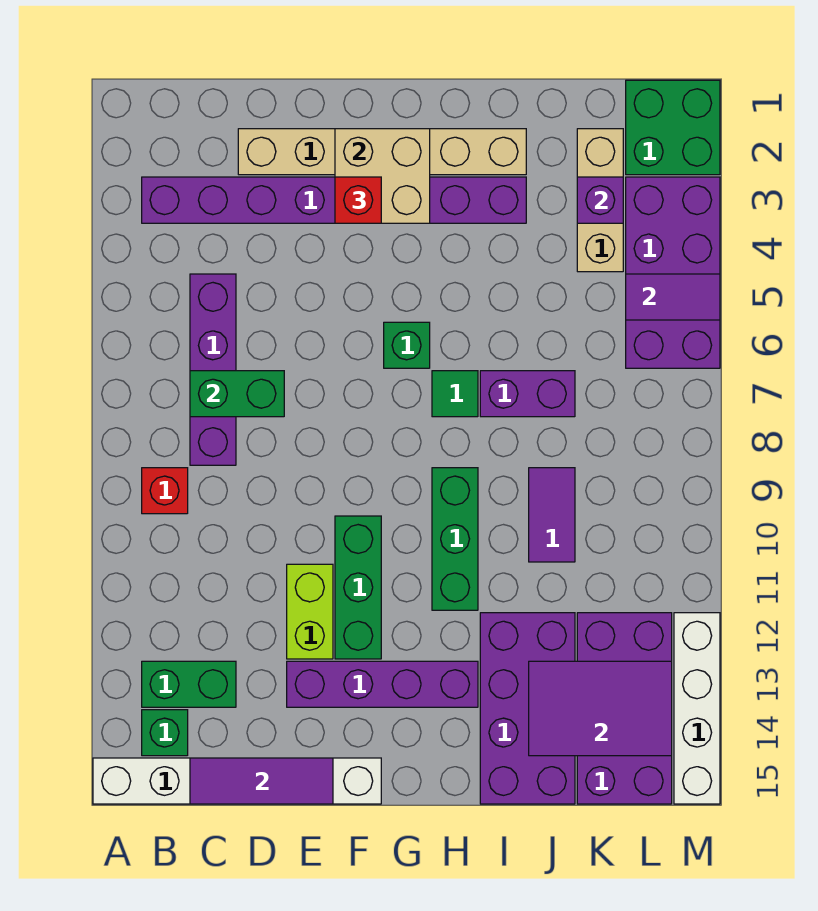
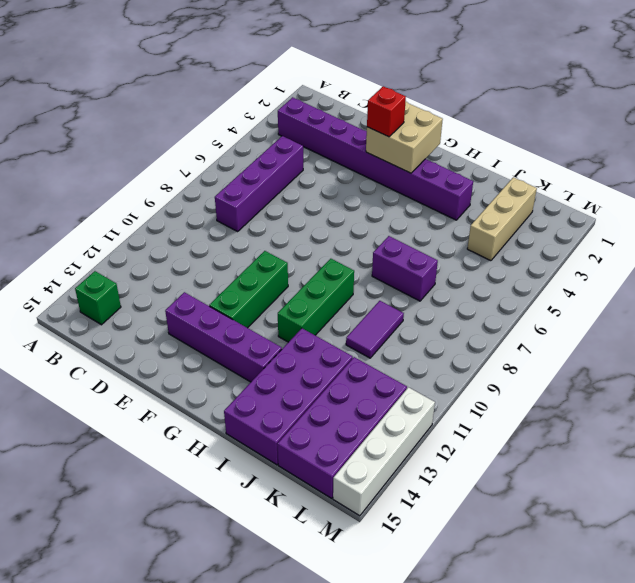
none -> white brick A15:F15 level 1
none -> red brick B9 level 1
none -> green brick B13:C13 level 1

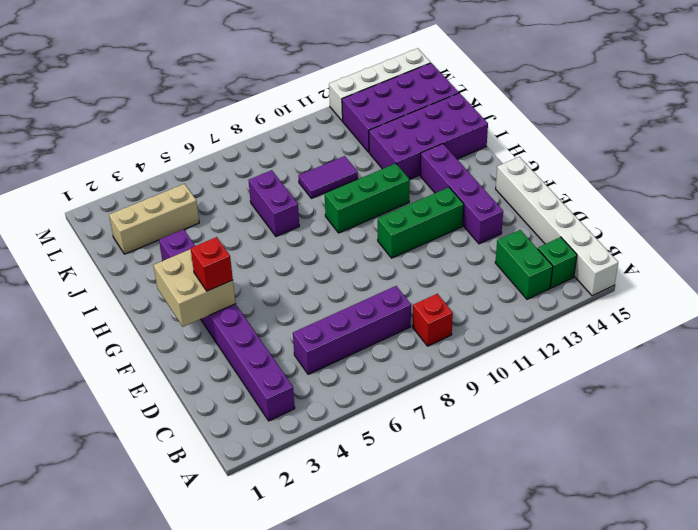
none -> tan brick D2:I2 level 1
none -> lime brick E11:E12 level 1
none -> green brick G6 level 1

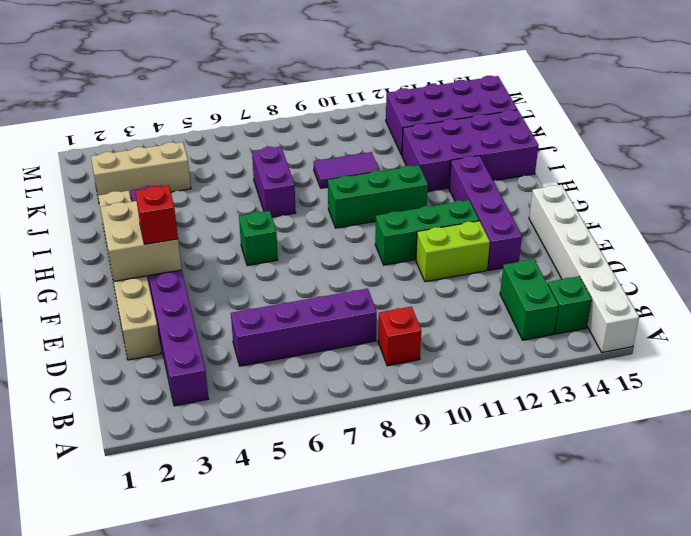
none -> green tile H7 level 1
none -> green brick L1:M2 level 1
none -> purple brick L3:M6 level 1

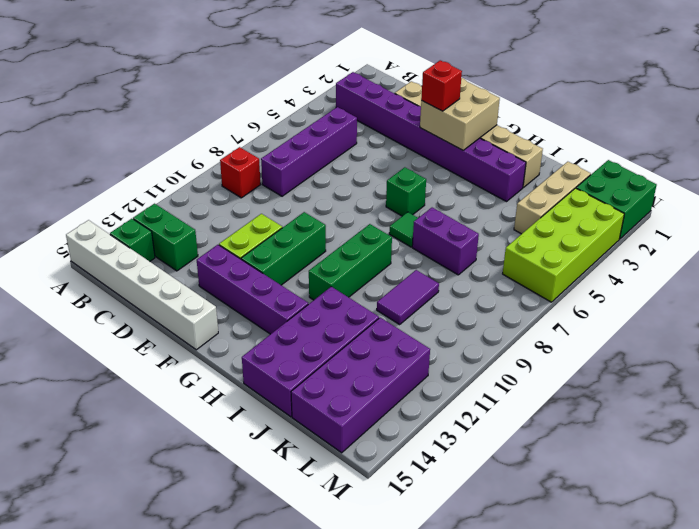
lime brick L3:M6 level 1 -> purple brick L3:M6 level 1
none -> white brick M12:M15 level 1
none -> green brick C7:D7 level 2
none -> purple tile C15:E15 level 2

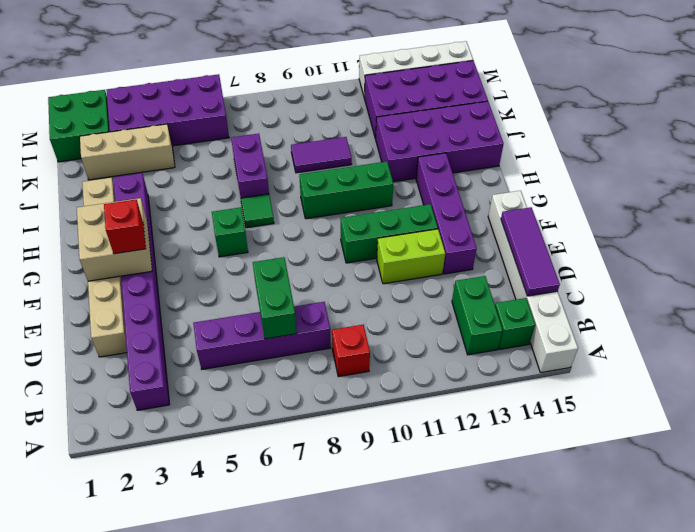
none -> purple tile J13:L14 level 2
none -> purple brick K3 level 2
none -> purple tile L5:M5 level 2

